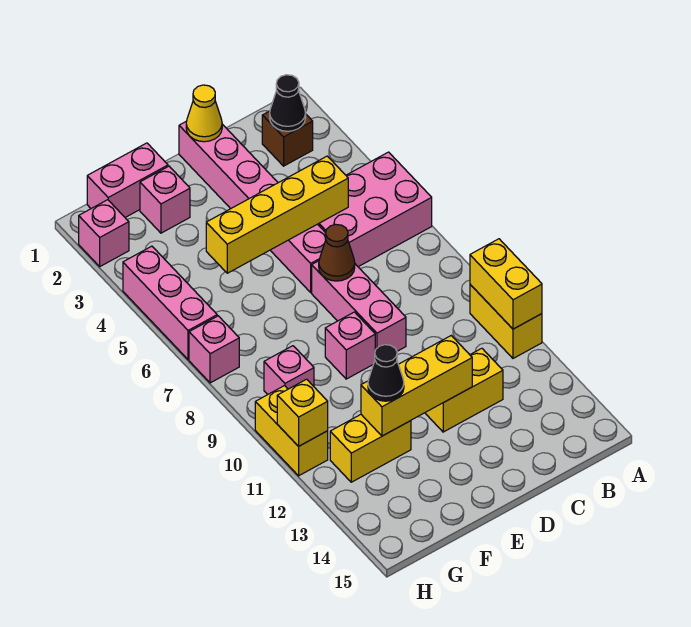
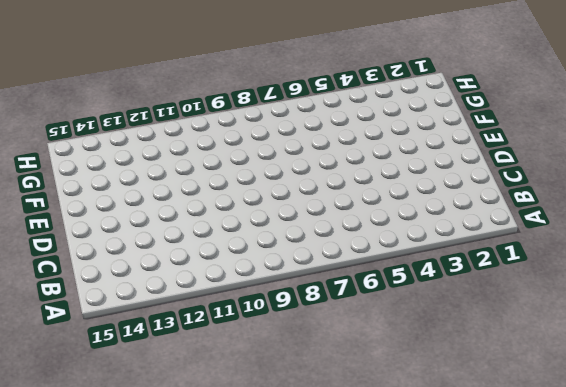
none -> pink brick A5:C6 level 1
none -> yellow brick A10:A11 level 1
none -> brown brick B2 level 1

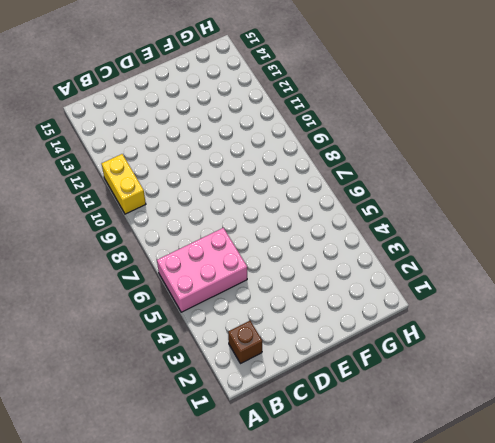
none -> yellow brick C12:D12 level 1
none -> pink brick D1:D6 level 1
none -> pink brick D7:D9 level 1

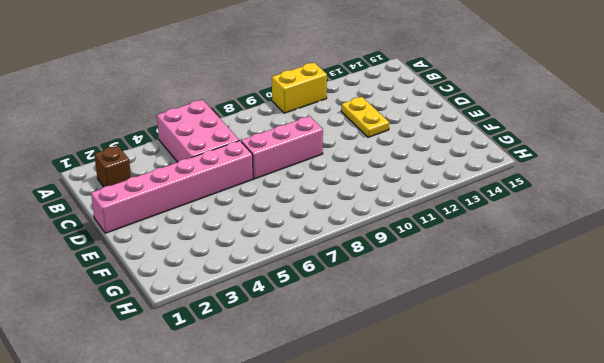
yellow plate C12:D12 level 1 -> yellow brick C12:D12 level 1
none -> pink brick E9 level 1
none -> pink brick F1:G1 level 1
none -> pink brick F2 level 1

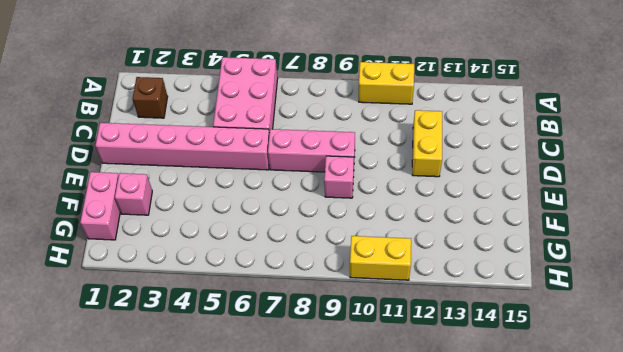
none -> yellow brick F12:G12 level 1
none -> pink brick G9 level 1
none -> pink brick H2 level 1

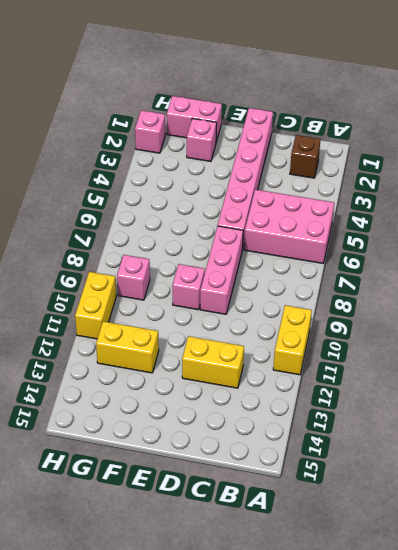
none -> pink brick H4:H6 level 1
none -> pink brick H7 level 1
none -> yellow brick A10:A11 level 2

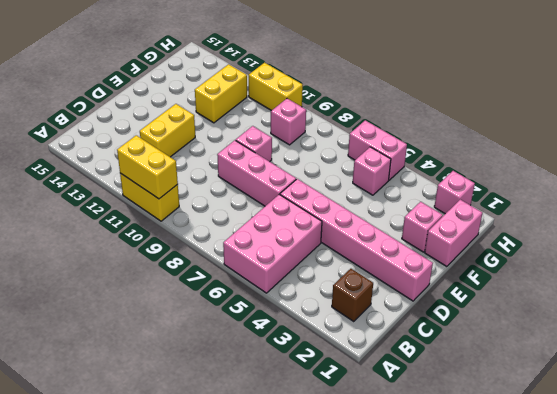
pink brick G5 level 1 -> pink brick H7 level 1
pink brick H5:H6 level 1 -> pink brick H4:H6 level 1
none -> black cone B2 level 2
none -> yellow brick C5:F5 level 2
none -> yellow cone D1 level 2

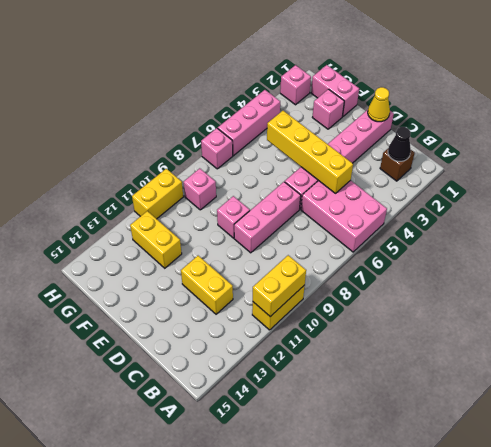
none -> brown cone D7 level 2
none -> yellow brick D12:F12 level 2
none -> yellow brick H11 level 2

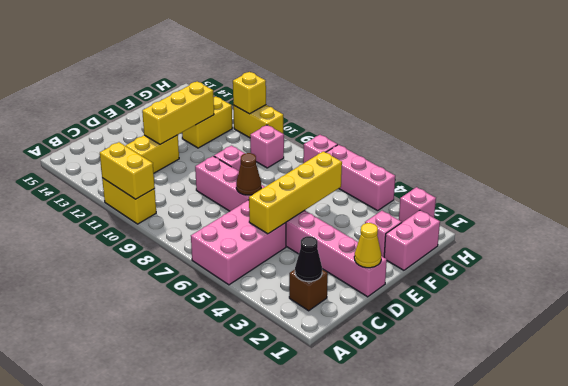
none -> black cone F12 level 3

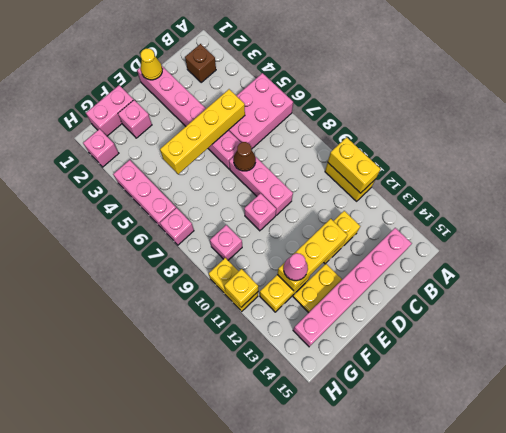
pink brick B14:G14 level 1 -> none
yellow plate E13:F13 level 1 -> none
pink cone F12 level 3 -> black cone F12 level 3
none -> black cone B2 level 2

